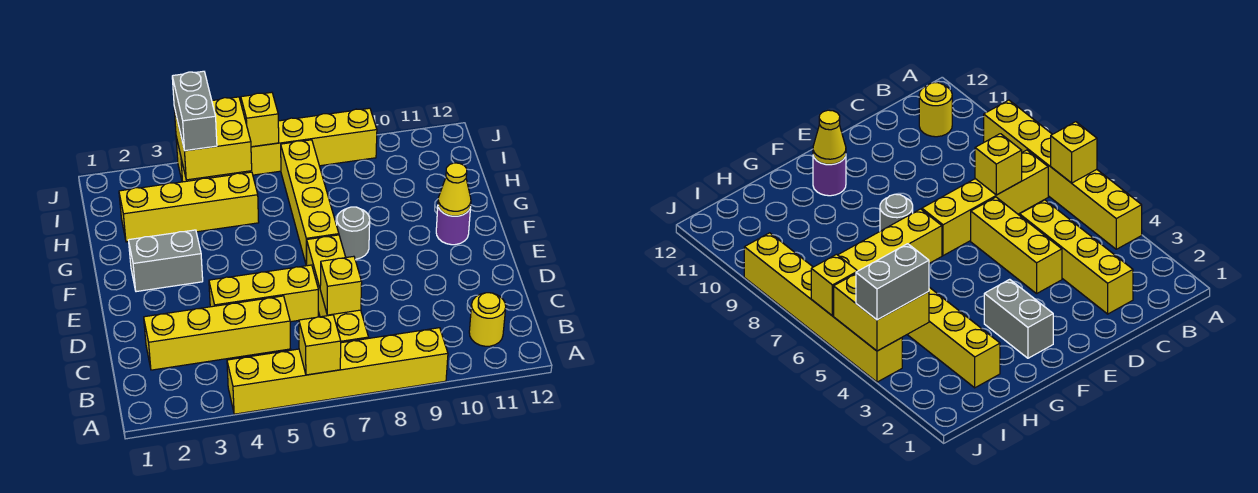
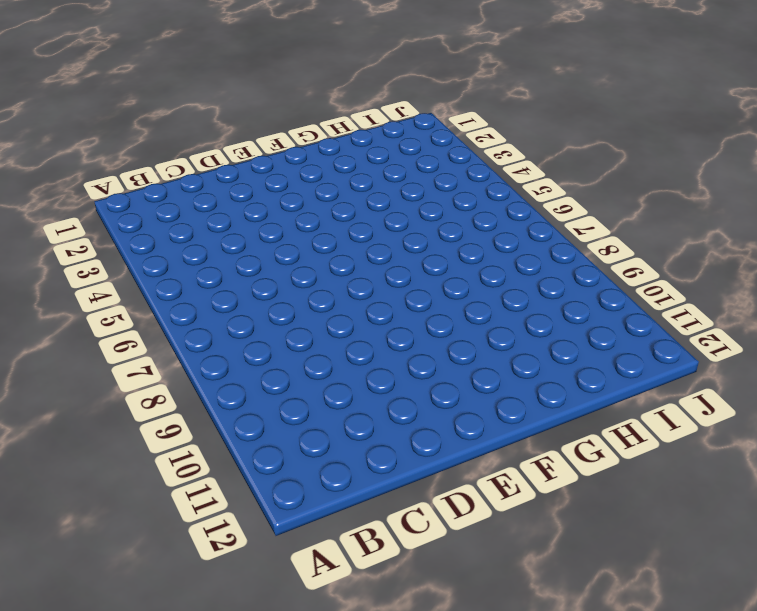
none -> yellow brick A4:A9 level 1
none -> yellow brick B7:E7 level 1
none -> yellow round brick B11 level 1

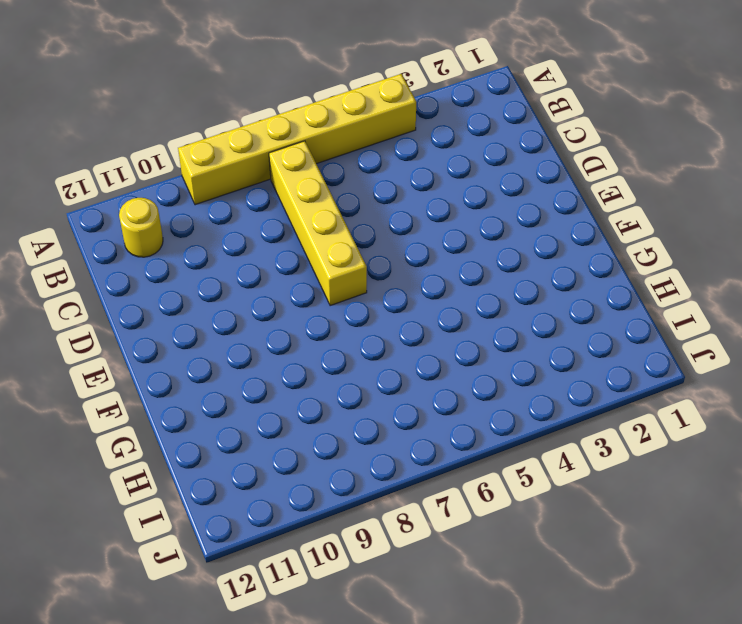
none -> yellow brick C2:C5 level 1
none -> yellow brick D4:D6 level 1
none -> grey brick F2:F3 level 1

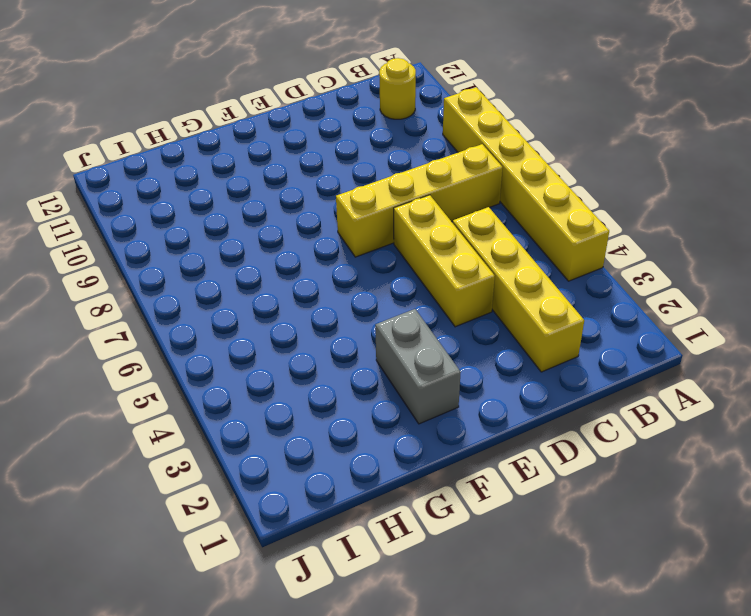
none -> yellow brick F7:I7 level 1
none -> grey round brick F8 level 1
none -> purple round brick F11 level 1

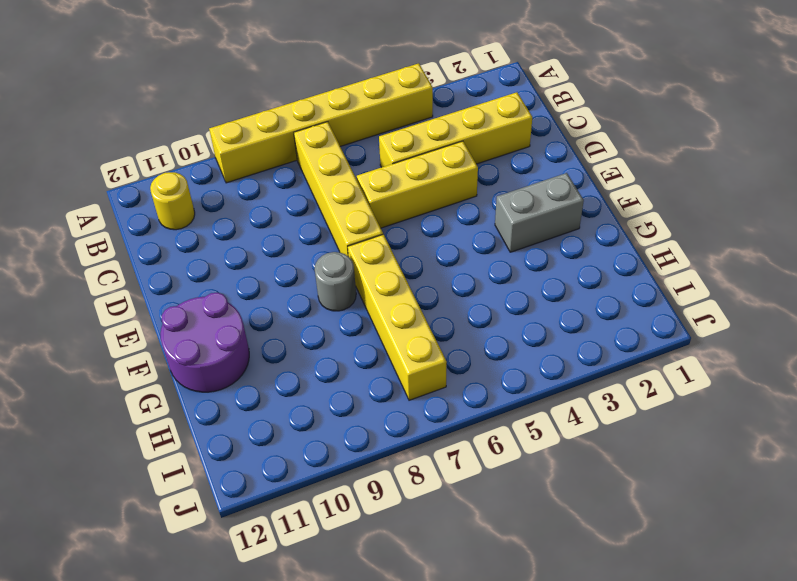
purple round brick F11:G12 level 1 -> purple round brick F11 level 1
none -> yellow brick H2:H5 level 1
none -> yellow brick J4:J9 level 1
none -> yellow brick A6 level 2

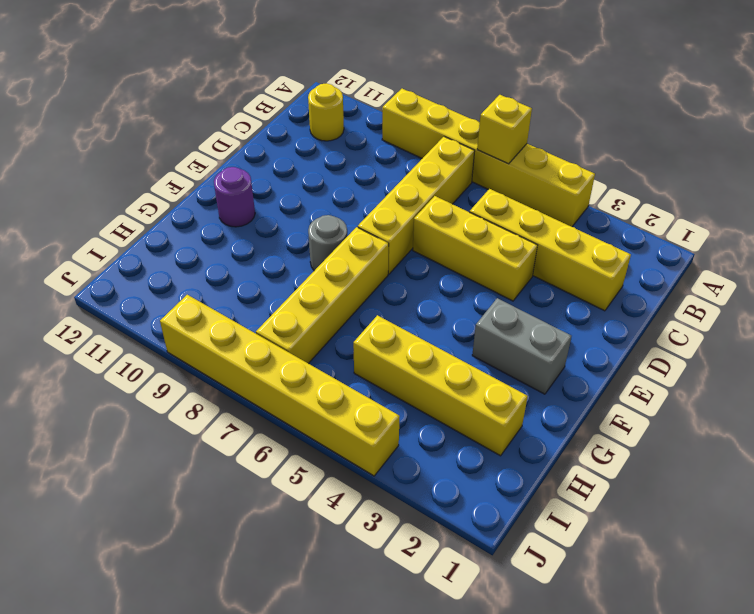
none -> yellow brick C7 level 2
none -> yellow cone F11 level 2
none -> yellow brick I4:J5 level 2

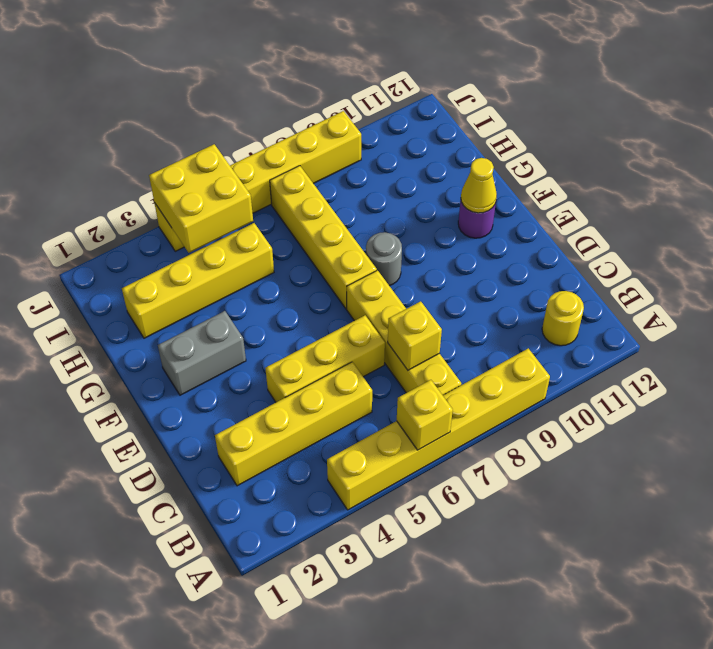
none -> yellow brick J6 level 2
none -> grey brick I4:J4 level 3

